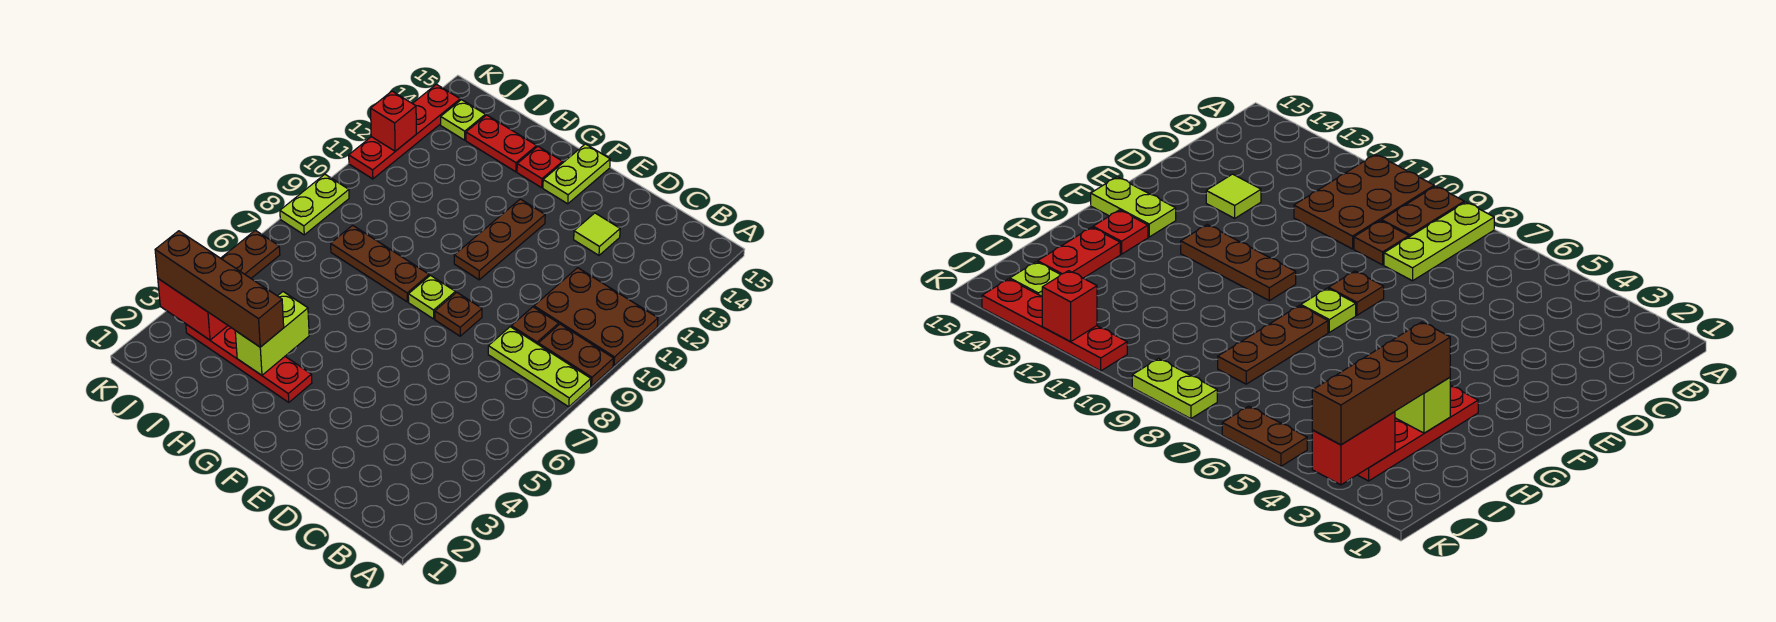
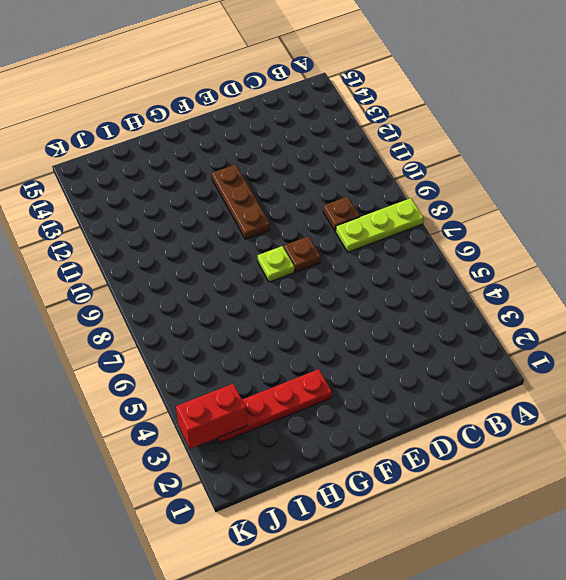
none -> brown plate A9:B9 level 1
none -> brown plate A10:C11 level 1
none -> lime tile D13 level 1

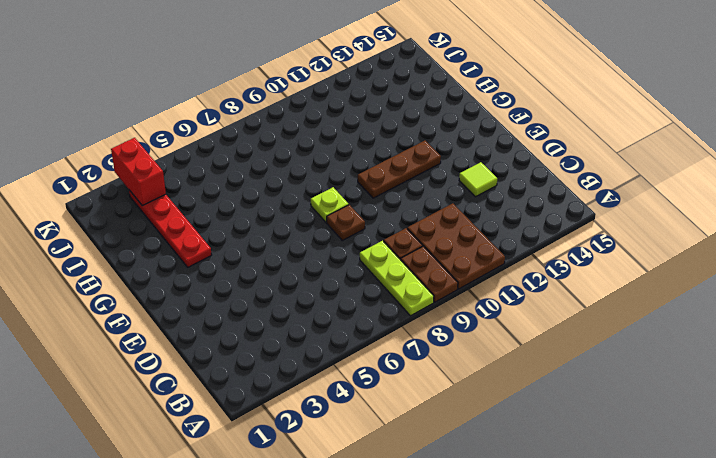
none -> lime plate F14:F15 level 1
none -> brown plate G8:I8 level 1
none -> red plate G14 level 1

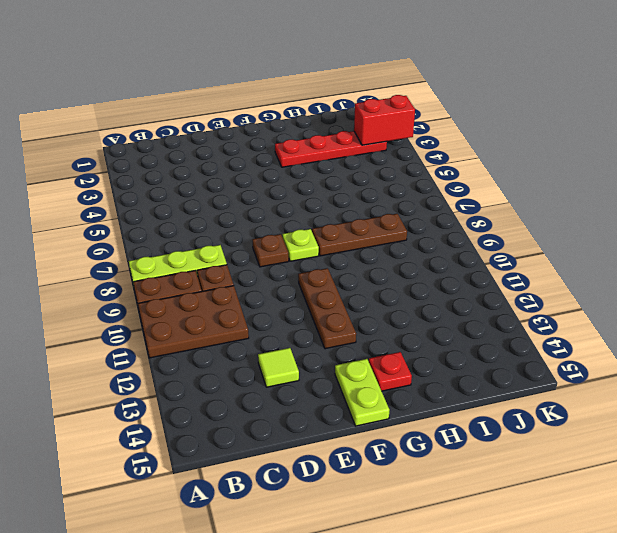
none -> red plate H14:I14 level 1
none -> lime plate J14 level 1
none -> brown plate K5:K6 level 1

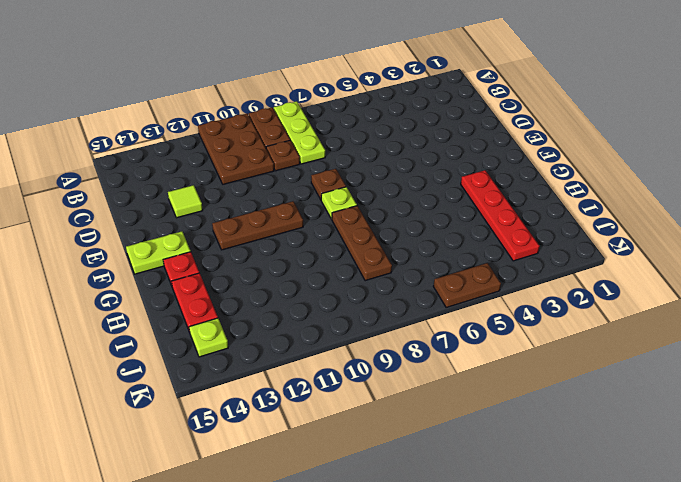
none -> lime plate K8:K9 level 1
none -> red plate K11:K14 level 1
none -> lime brick H3:H4 level 2

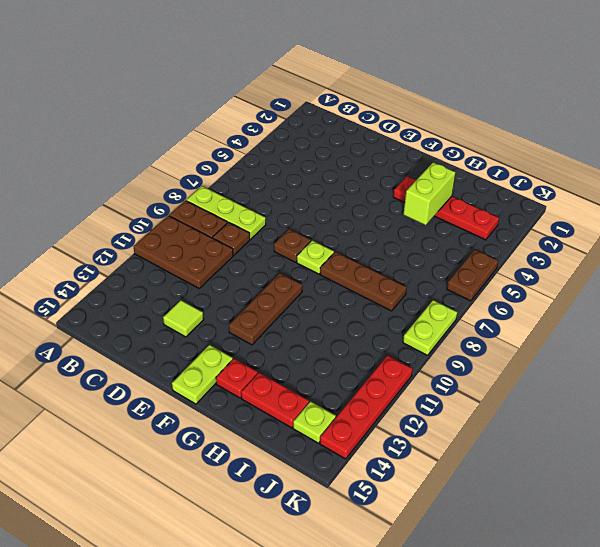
none -> red brick J3:K3 level 2
none -> red brick K12 level 2
none -> brown brick H3:K3 level 3

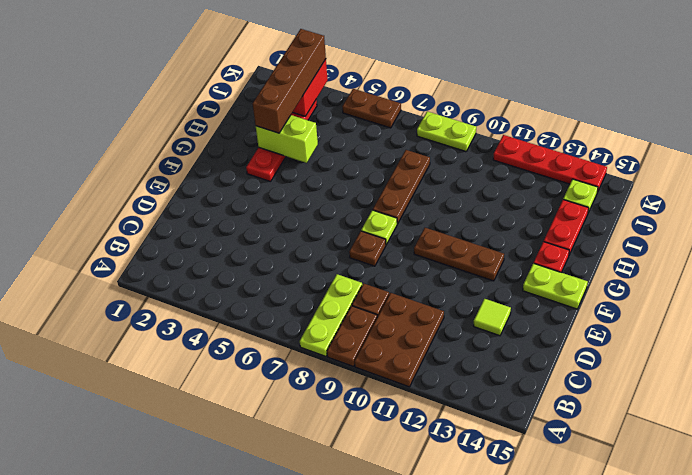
none -> red brick K12 level 2

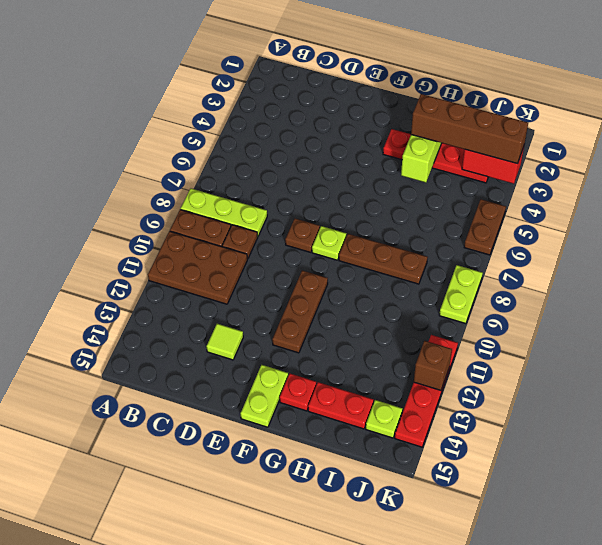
brown brick K12 level 2 -> red brick K12 level 2

